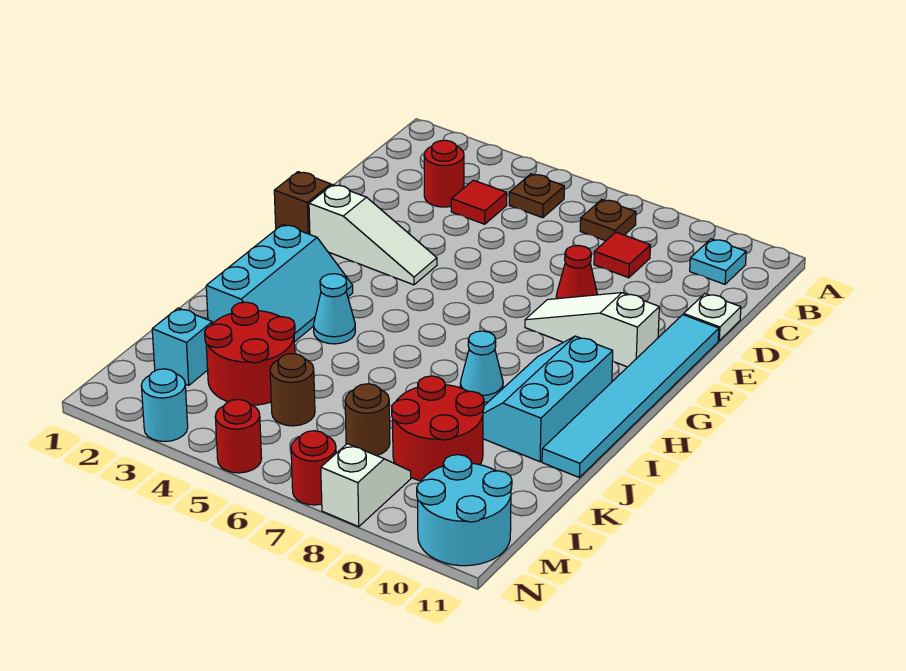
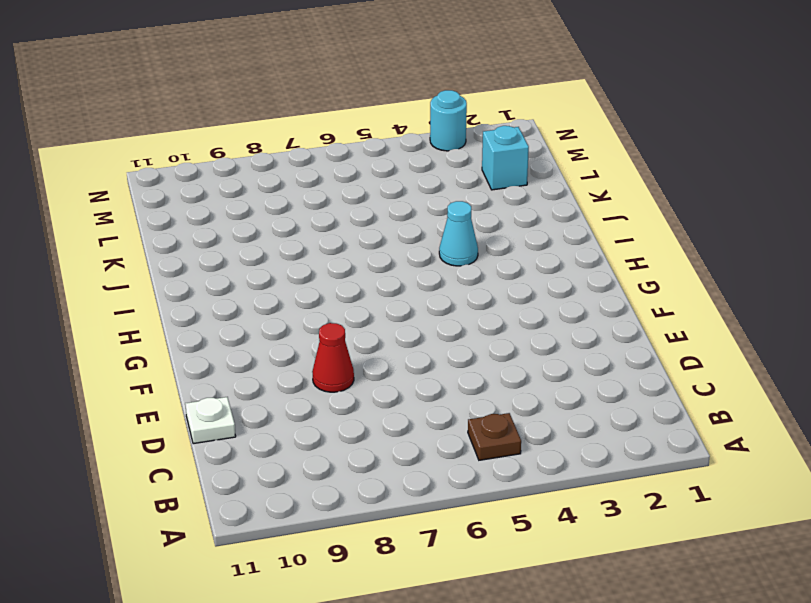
none -> brown plate B7 level 1
none -> cyan plate B10 level 1
none -> red round brick C3 level 1

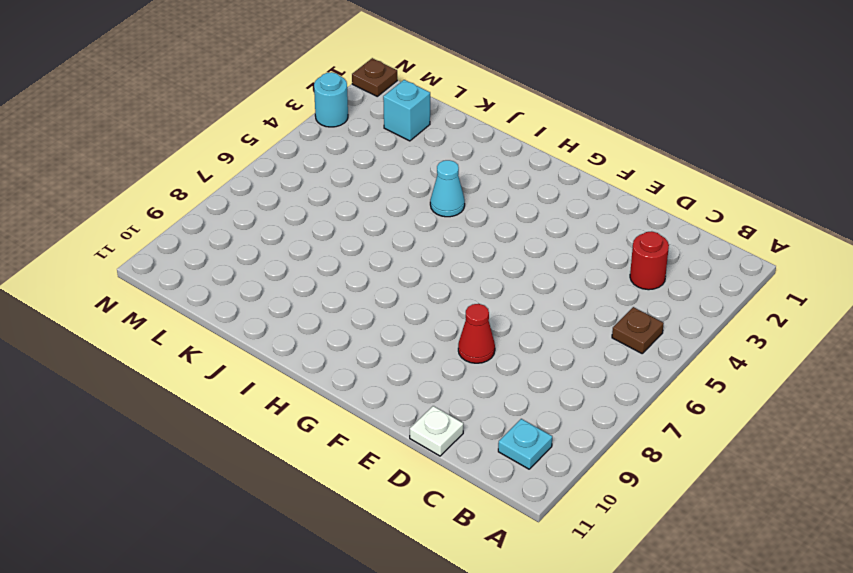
brown plate N1 level 1 -> brown plate B7 level 1
none -> red tile C4 level 1
none -> red tile C8 level 1
none -> cyan tile E11:J11 level 1

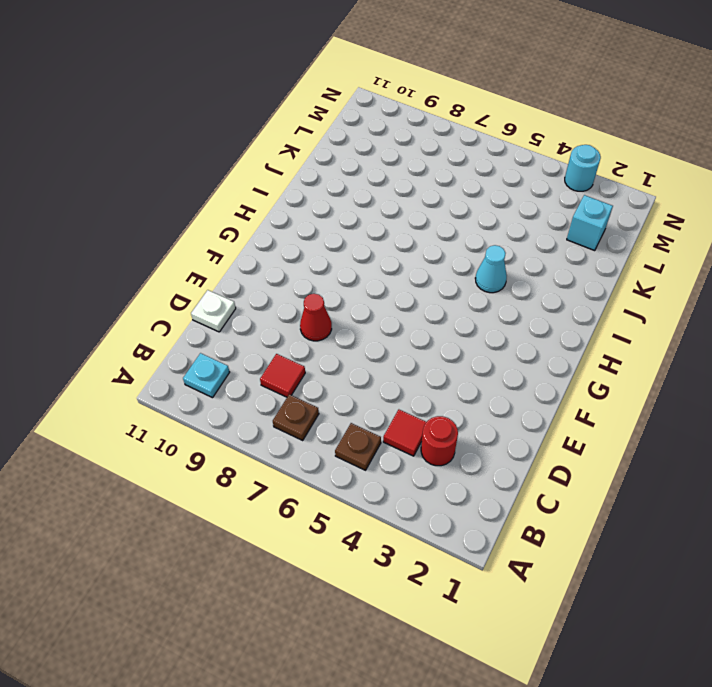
none -> cyan tile E11:J11 level 1
none -> brown brick F1 level 1
none -> white slope F2:F4 level 1 top 2

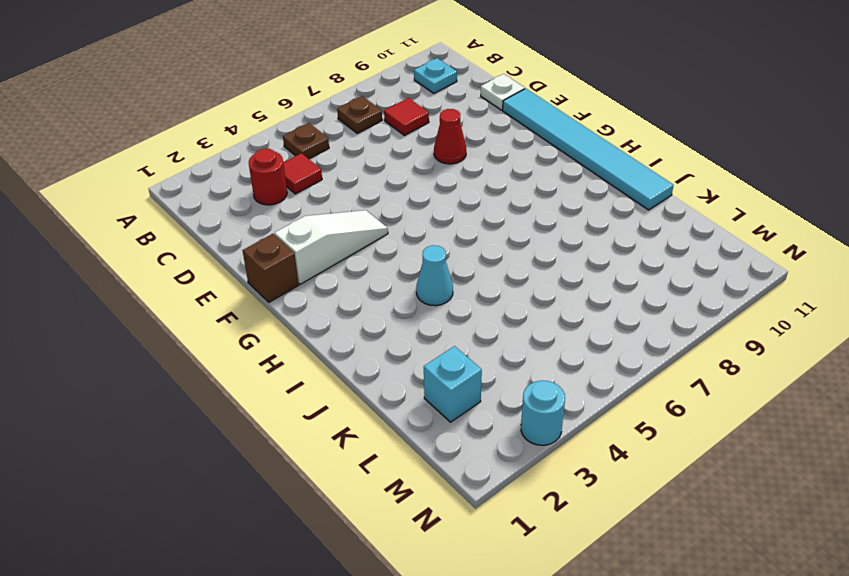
none -> white slope F8:F10 level 1 top 10
none -> cyan slope H2:J3 level 1 top 2
none -> cyan slope H9:J10 level 1 top 10

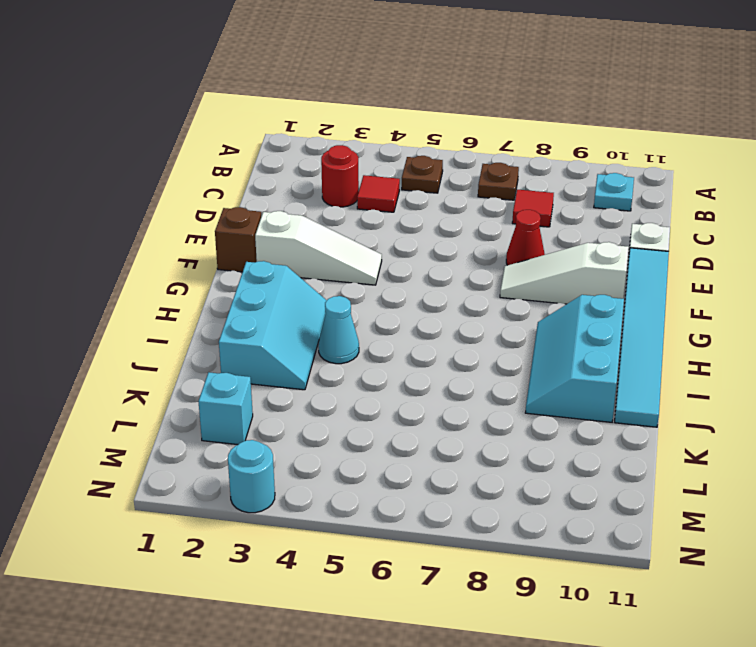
none -> cyan cone I8 level 1
none -> red round brick K3:L4 level 1
none -> red round brick K8:L9 level 1

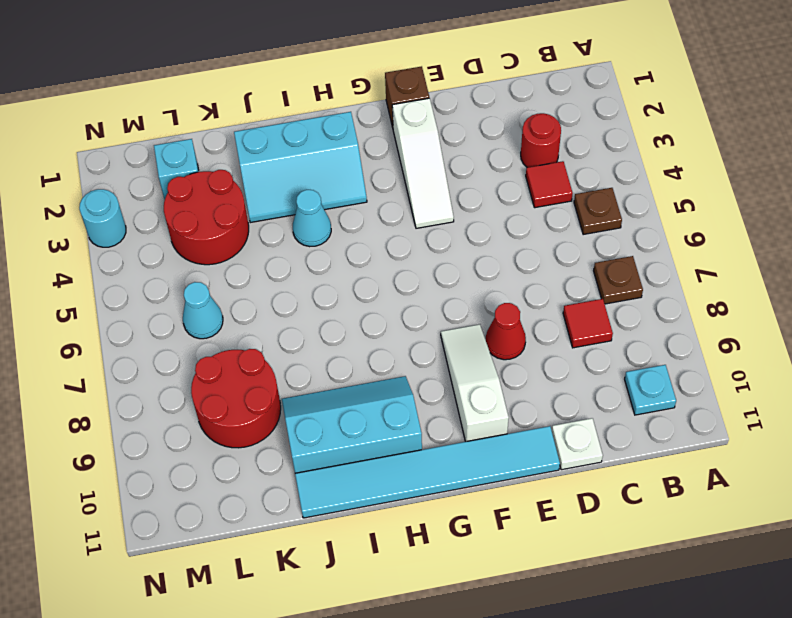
cyan cone L6 level 1 -> cyan cone I8 level 1
none -> brown round brick L5 level 1
none -> brown round brick L7 level 1
none -> white slope M8:N8 level 1 top N

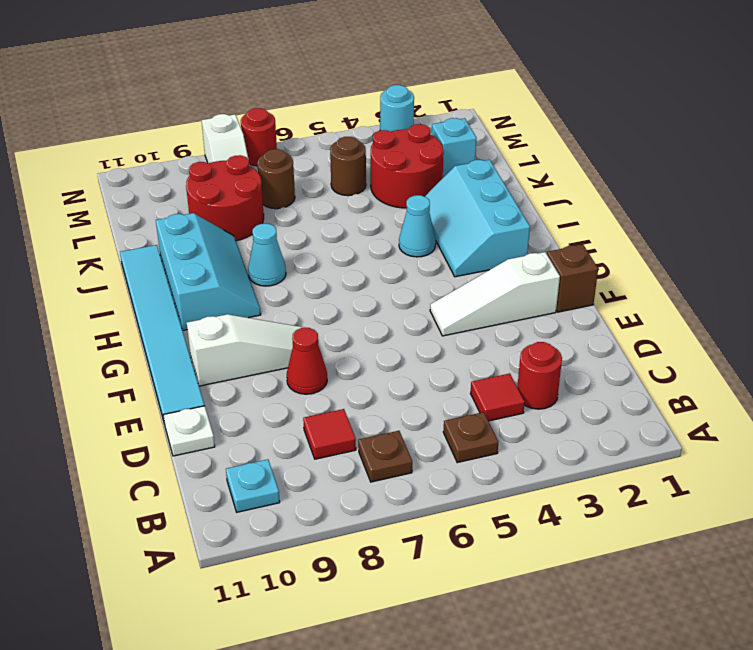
none -> cyan round brick M10:N11 level 1
none -> red round brick N5 level 1

